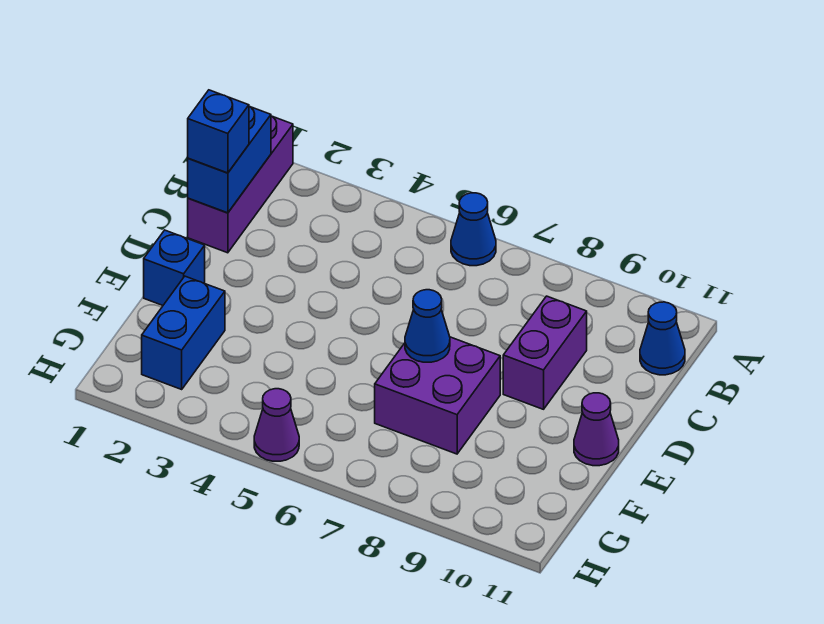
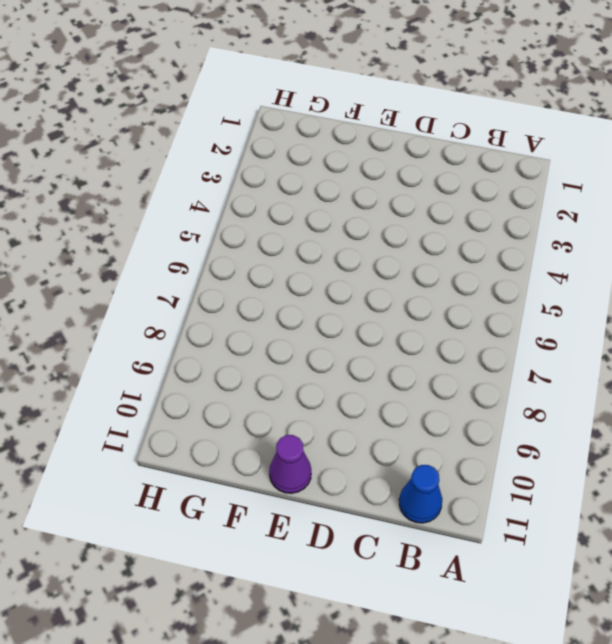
none -> purple brick A1:C1 level 1
none -> blue cone A6 level 1
none -> purple brick C9:D9 level 1

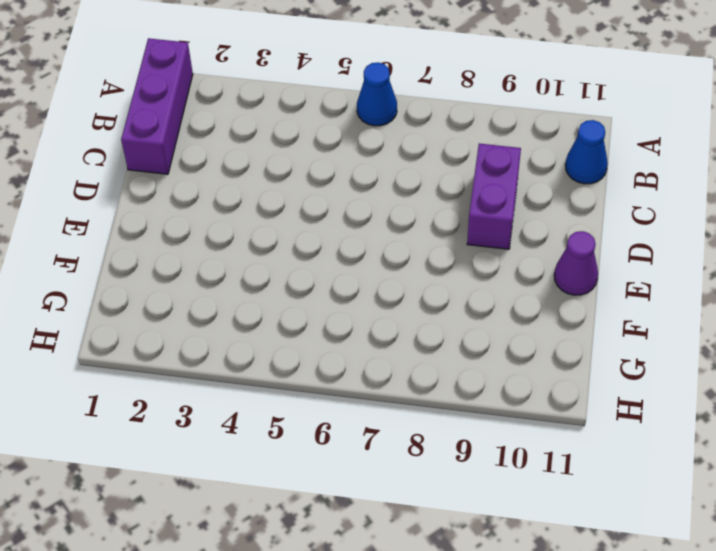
none -> blue brick E1 level 1
none -> purple brick E7:F8 level 1
none -> blue brick F2:G2 level 1

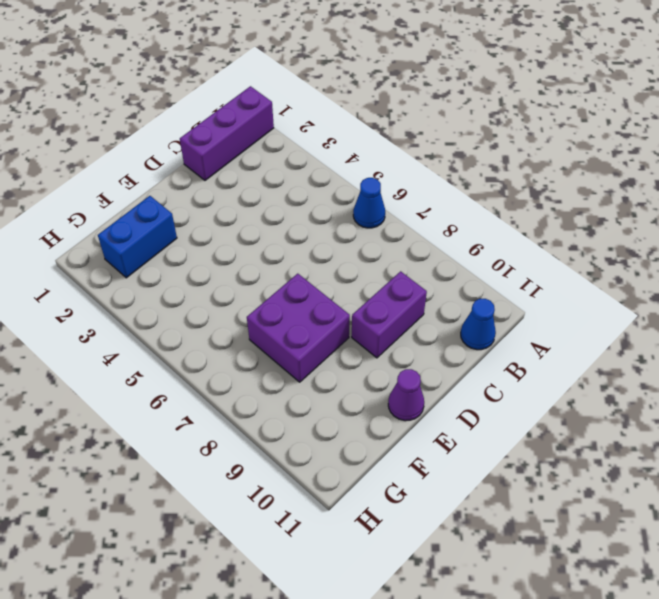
none -> blue brick E1 level 1
none -> purple cone H5 level 1
none -> blue brick B1:C1 level 2

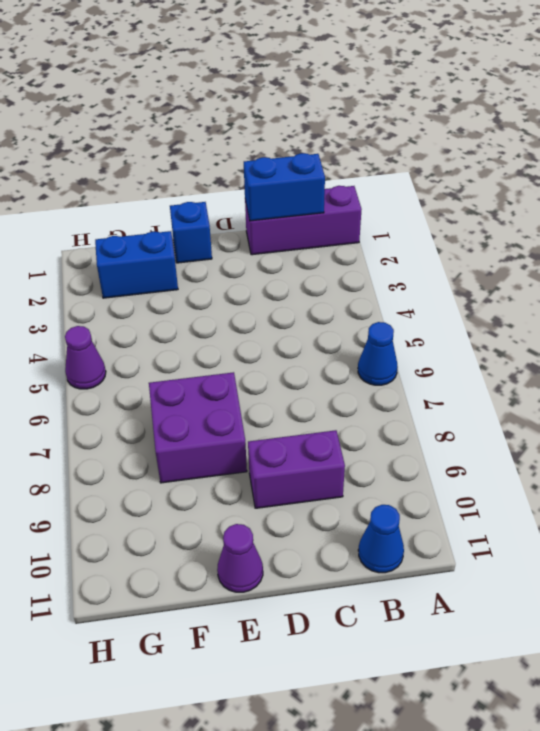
none -> blue cone E7 level 2
none -> blue brick C1 level 3

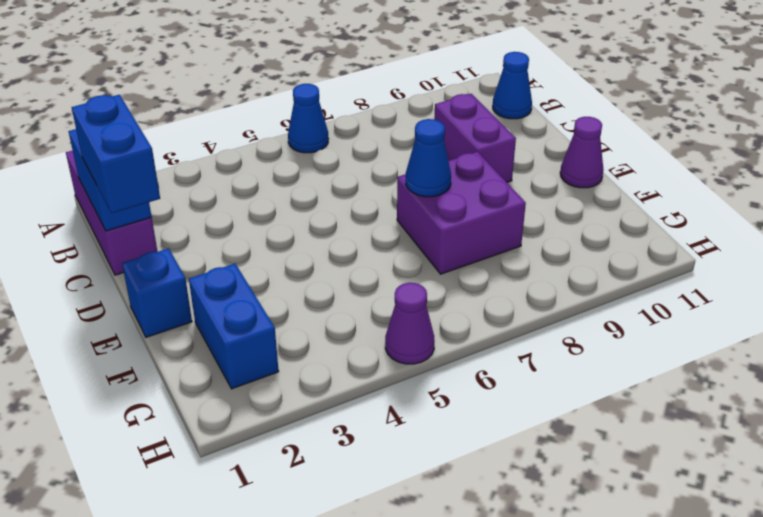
blue brick C1:D1 level 3 -> blue brick C1 level 3

